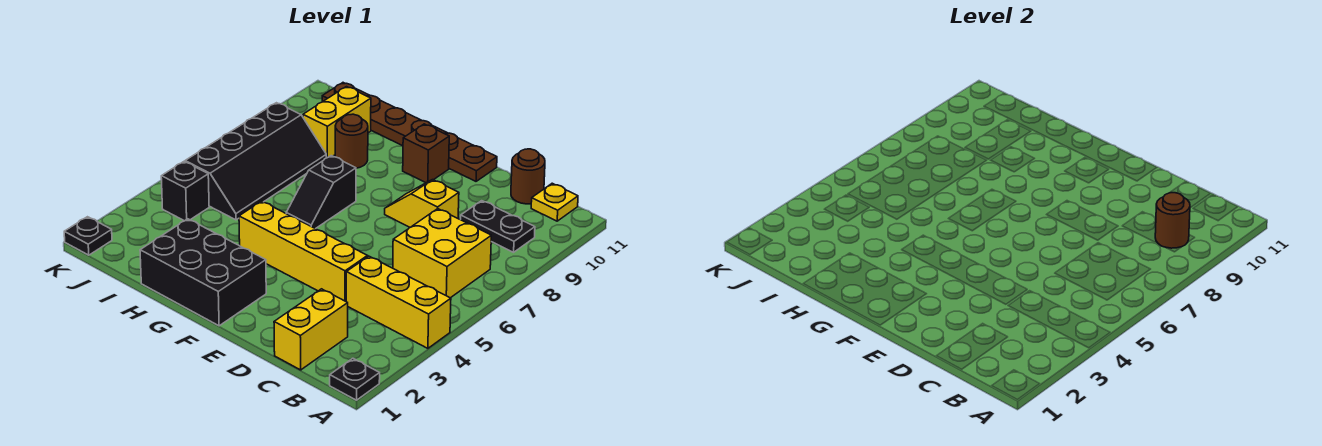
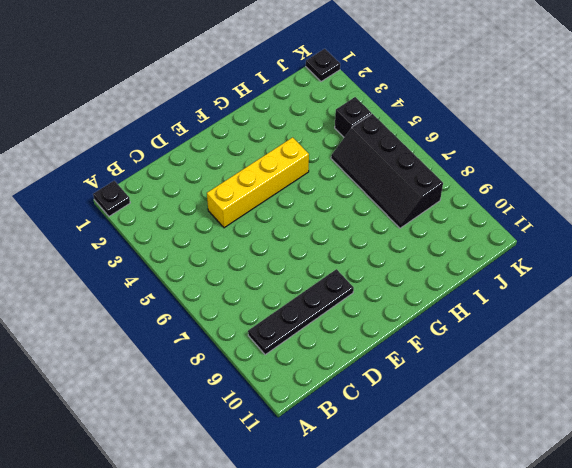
black plate B9:E9 level 1 -> black plate B9:C9 level 1
none -> yellow brick A4:C4 level 1
none -> yellow brick B6:C7 level 1
none -> yellow plate B11 level 1

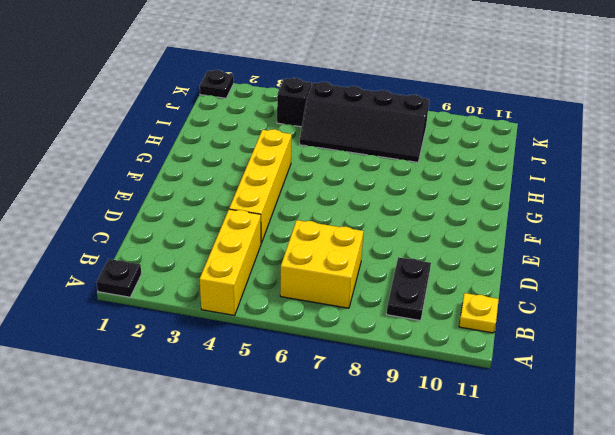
none -> yellow brick C1:C2 level 1
none -> brown round brick C11 level 1
none -> yellow slope D8:E8 level 1 top D

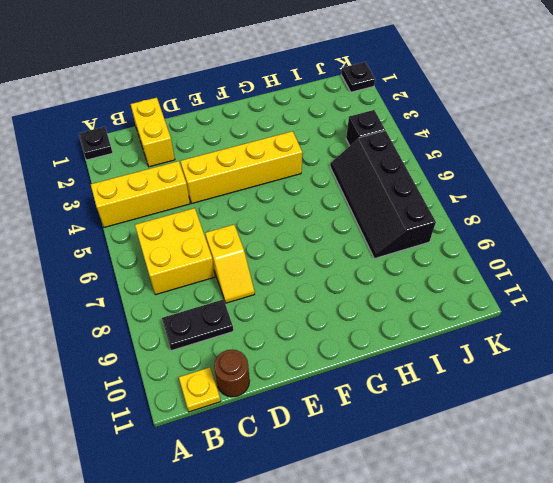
yellow slope D7:D8 level 1 top 7 -> yellow slope D8:E8 level 1 top D
none -> brown plate E11:J11 level 1
none -> black brick F1:H2 level 1
none -> brown brick F10 level 1

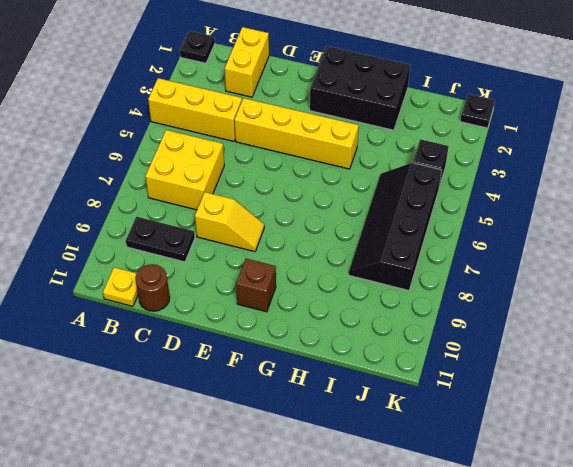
none -> brown plate E11:J11 level 1
none -> black slope G6:G7 level 1 top 7
none -> brown round brick H9 level 1

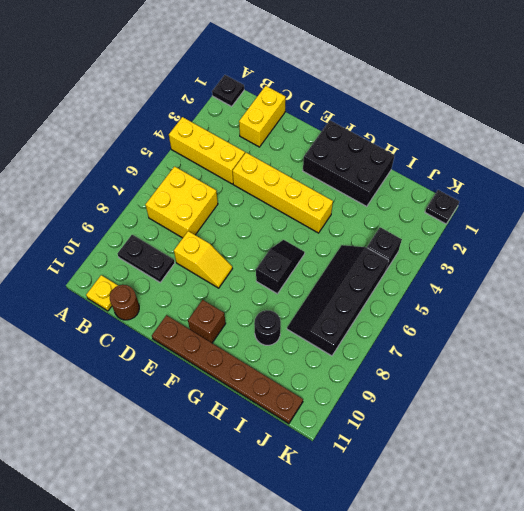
black round brick H9 level 1 -> brown round brick H9 level 1
none -> yellow brick I9:I10 level 1
none -> brown round brick B9 level 2

